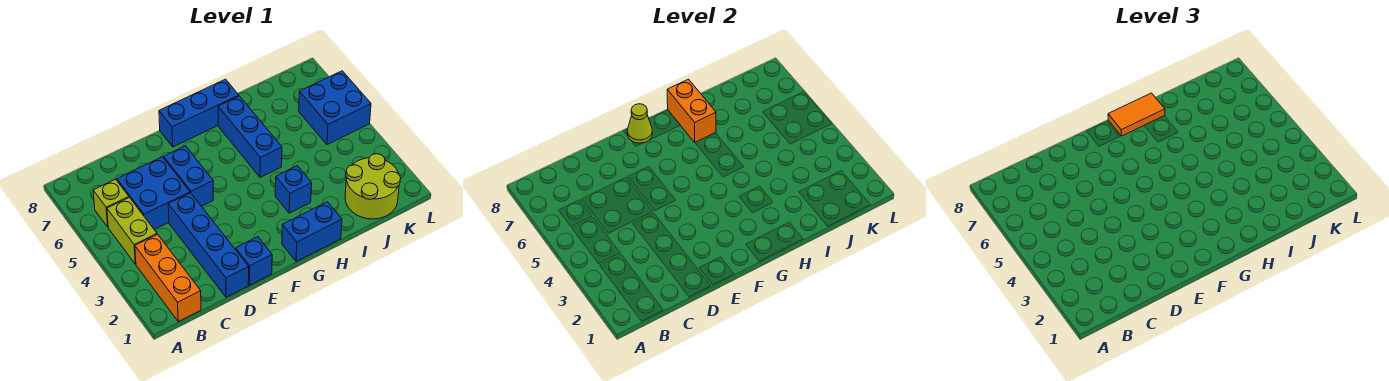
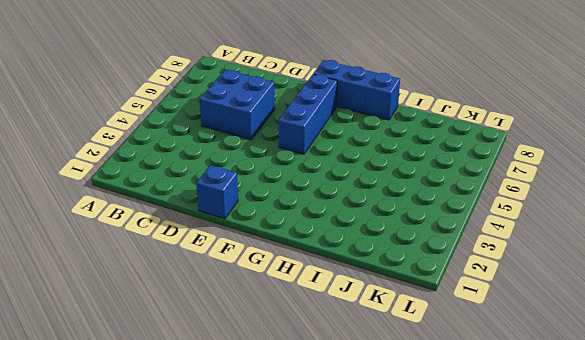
blue brick F5:F7 level 1 -> blue brick H5:H7 level 1
none -> orange brick B1:B3 level 1
none -> lime brick B4:B5 level 1
none -> lime brick B6 level 1

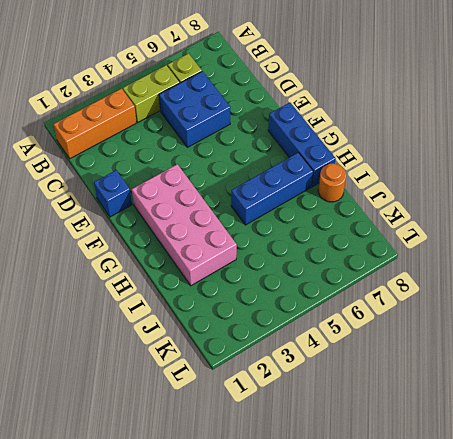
pink brick F2:I3 level 1 -> blue brick H3 level 1
orange round brick I8 level 1 -> none
none -> blue brick D1:D4 level 1
none -> blue brick E5:E6 level 1
none -> blue brick G1:H1 level 1

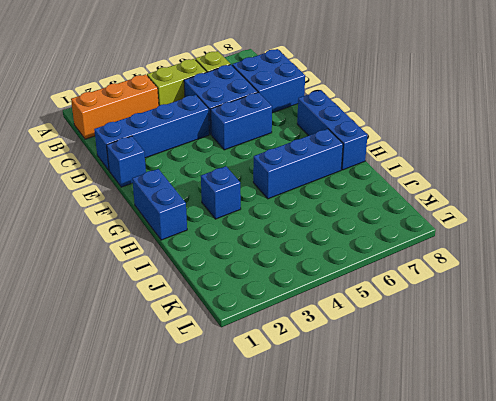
blue brick C7:D8 level 1 -> blue brick K5:L6 level 1
none -> lime round brick J1:K2 level 1
none -> lime cone F8 level 2
none -> orange brick H7:H8 level 2

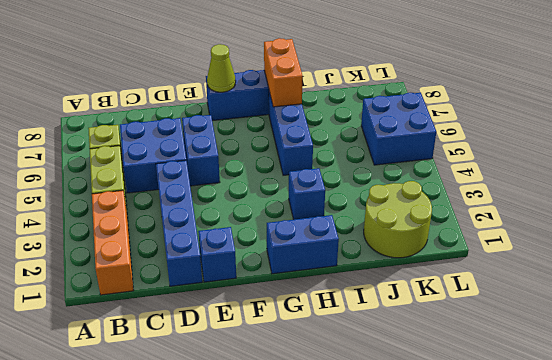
none -> orange tile G8:H8 level 3

